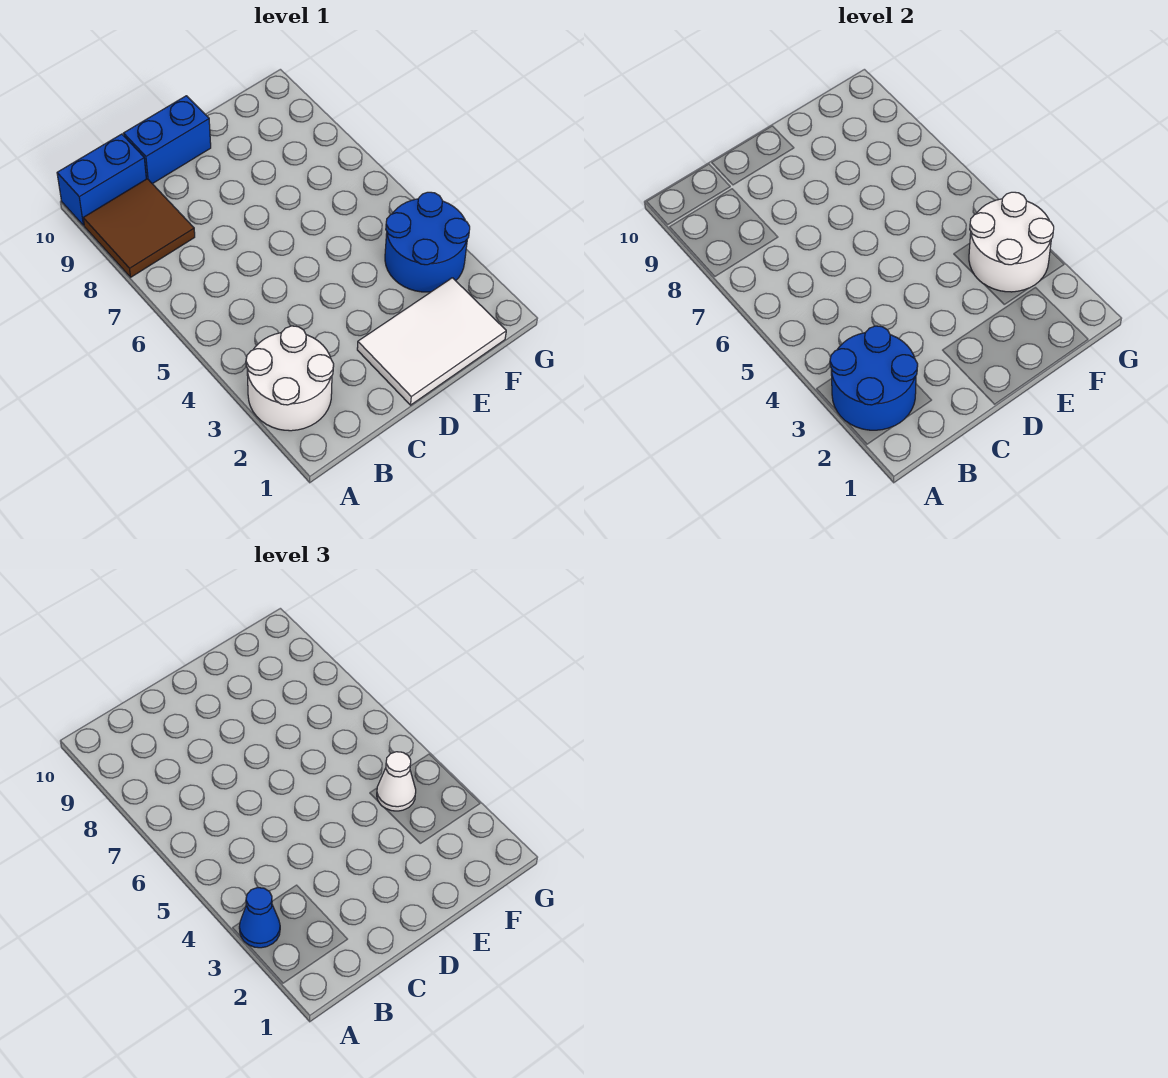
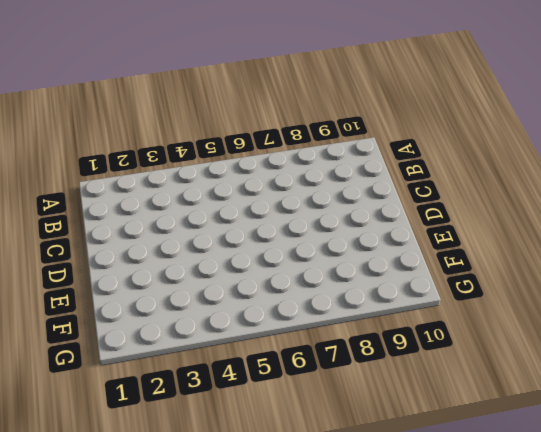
none -> white round brick A2:B3 level 1
none -> brown tile A8:B9 level 1

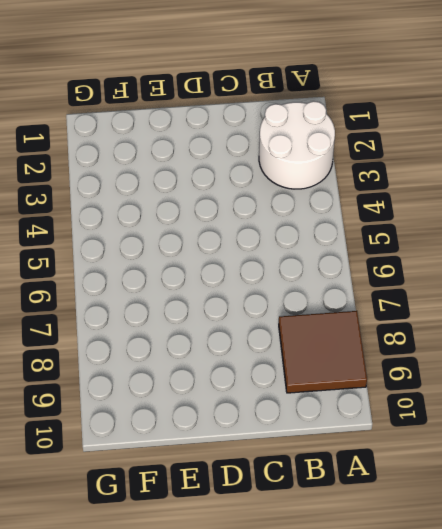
none -> blue brick A10:B10 level 1
none -> blue brick C10:D10 level 1

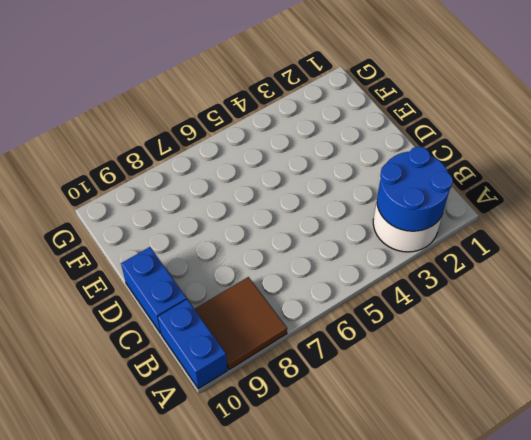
none -> white tile D1:F2 level 1
none -> blue round brick F3:G4 level 1

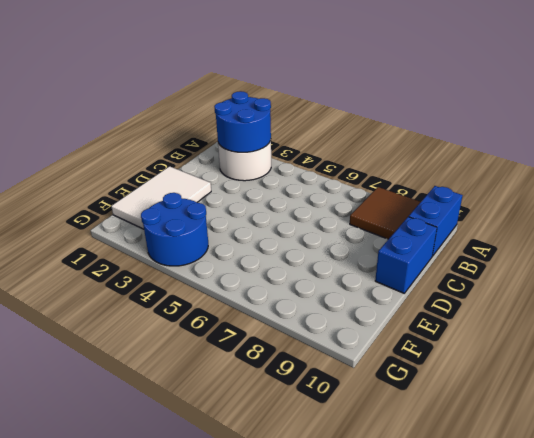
none -> white round brick F3:G4 level 2
none -> blue cone A3 level 3

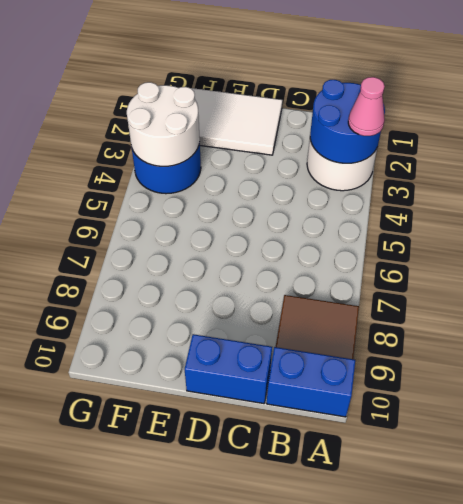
pink cone A3 level 3 -> blue cone A3 level 3
none -> white cone F4 level 3

